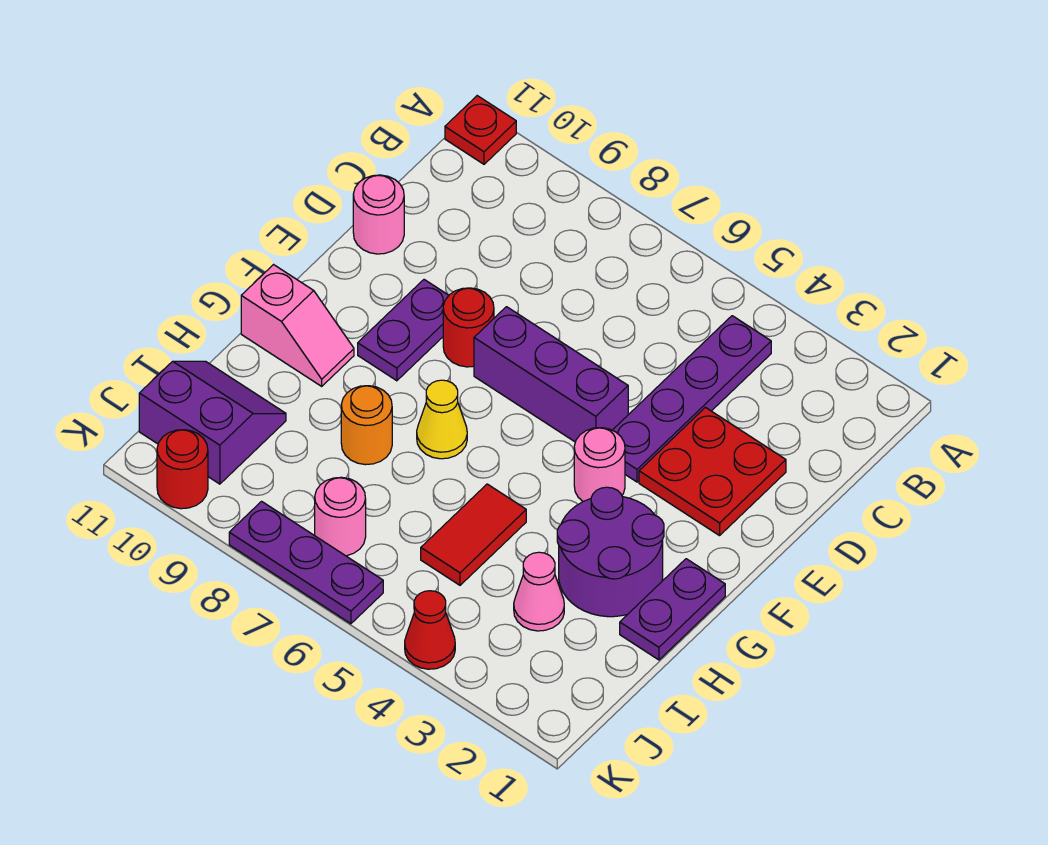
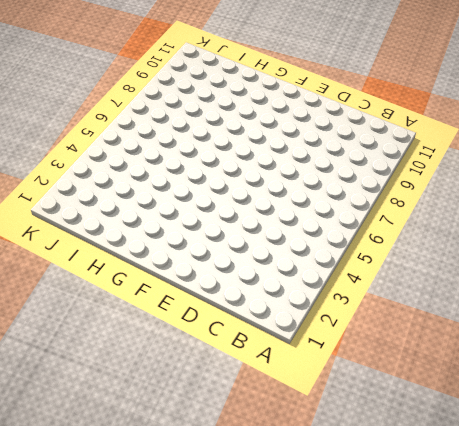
none -> red plate A11 level 1
none -> purple plate B4:E4 level 1
none -> red plate D2:E3 level 1

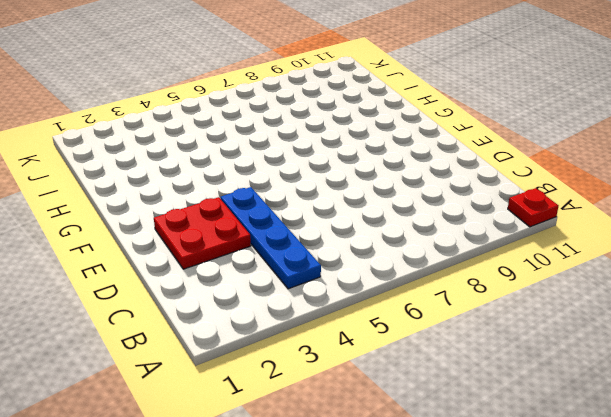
blue plate B4:E4 level 1 -> purple plate B4:E4 level 1
none -> pink round brick D11 level 1
none -> purple brick E5:E7 level 1
none -> red round brick E8 level 1

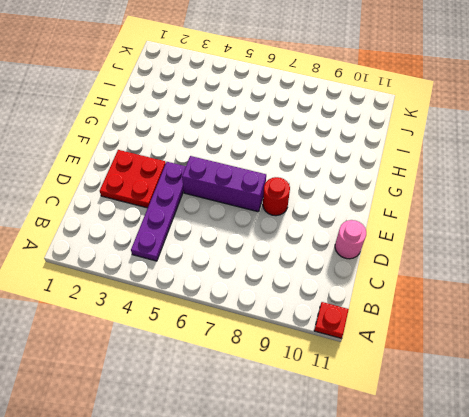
none -> purple plate E9:F9 level 1
none -> pink round brick F4 level 1
none -> purple plate G1:H1 level 1

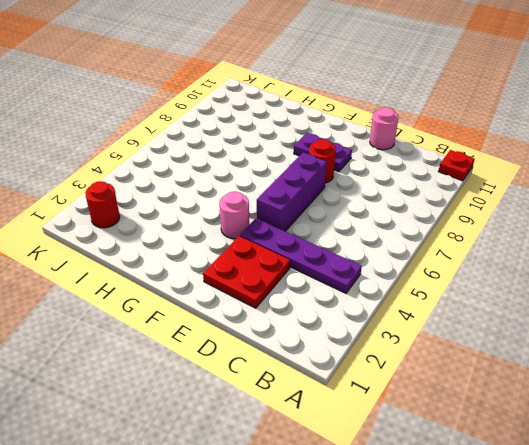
red round brick J2 level 1 -> red round brick K10 level 1
none -> purple plate G1:H1 level 1
none -> purple round brick G2:H3 level 1
none -> yellow cone G7 level 1

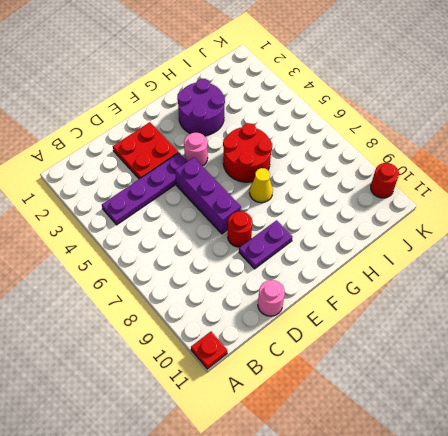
red round brick G5:H6 level 1 -> red tile H5:I5 level 1
none -> purple plate G1:H1 level 1
none -> pink slope G10:G11 level 1 top 11
none -> orange round brick H8 level 1

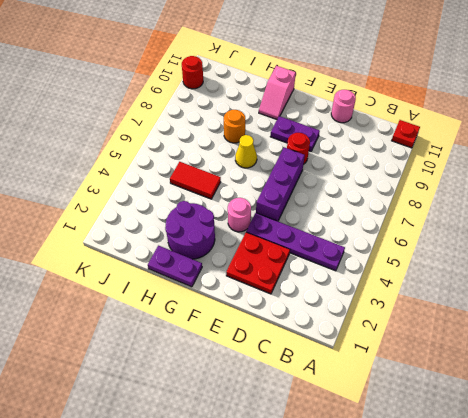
none -> pink cone I3 level 1
none -> purple slope I10:J11 level 1 top J
none -> pink round brick J7 level 1

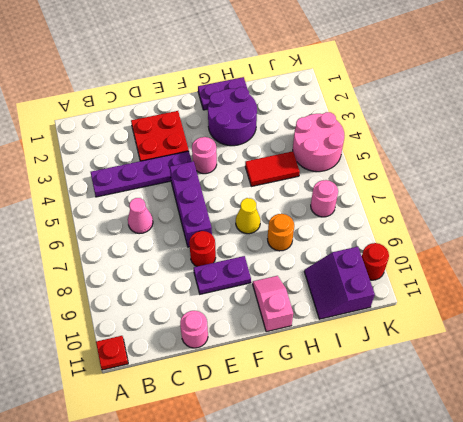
pink cone C6 level 1 -> pink cone I3 level 1
pink round brick J4:K5 level 1 -> red cone K4 level 1
none -> purple plate K6:K8 level 1

